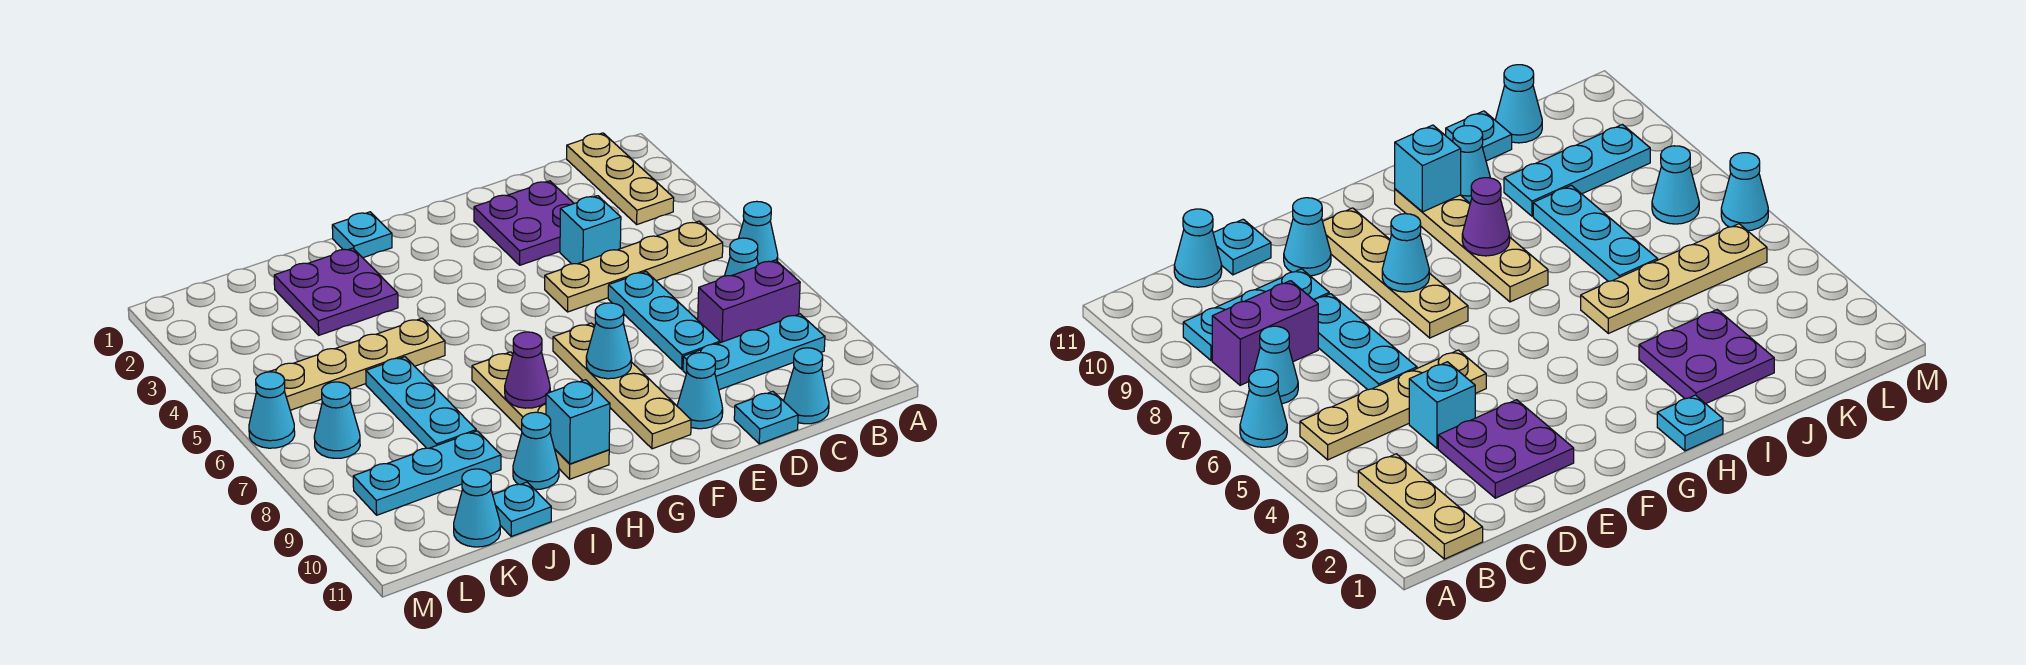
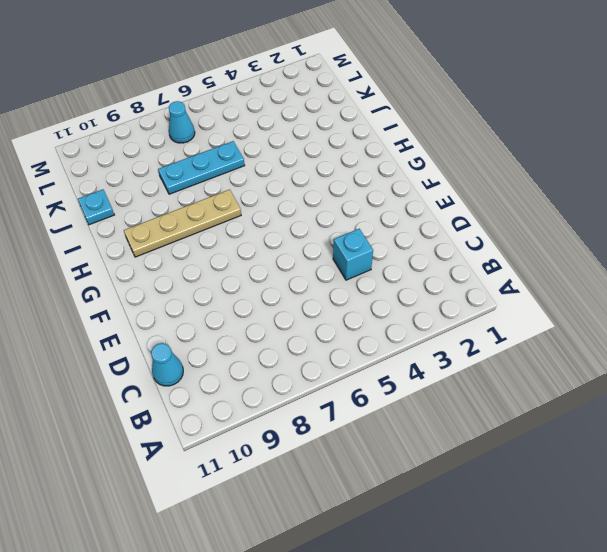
none -> cyan cone A6 level 1
none -> tan plate B1:B3 level 1
none -> tan plate B5:E5 level 1

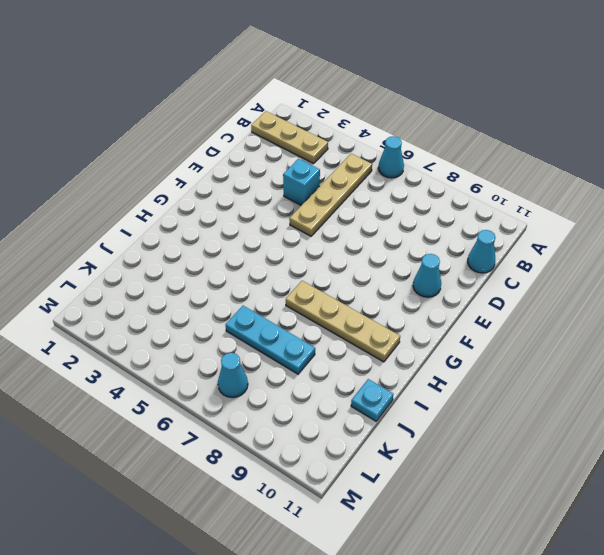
none -> cyan cone B7 level 1
none -> purple brick B8:C8 level 1
none -> cyan plate B9:D9 level 1

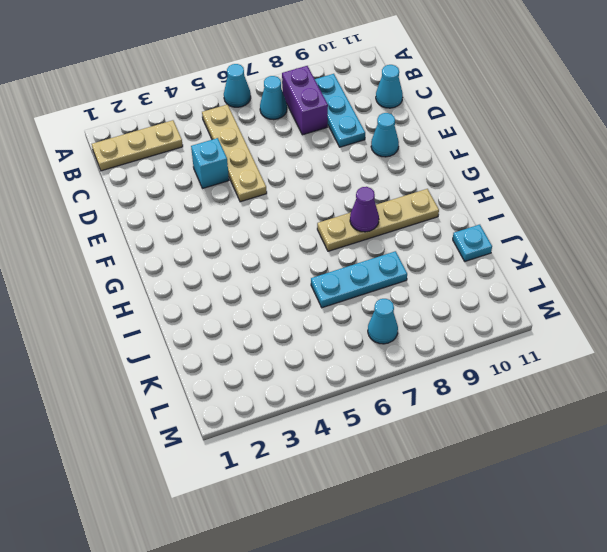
none -> purple plate D2:E3 level 1
none -> cyan plate D6:D8 level 1
none -> cyan plate D11 level 1

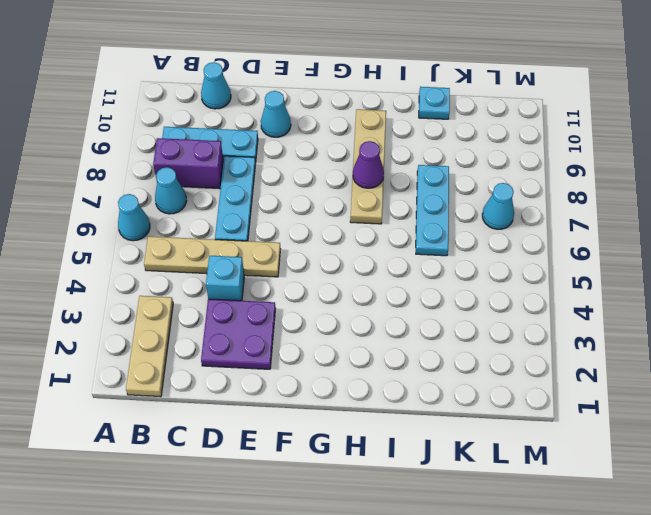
none -> cyan plate D11 level 1
none -> tan plate F7:F10 level 1
none -> cyan plate H1 level 1

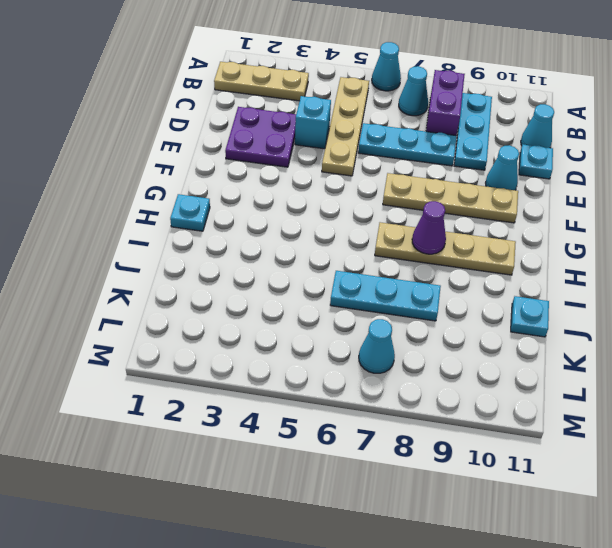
none -> purple plate I2:J3 level 1
none -> tan plate I5:L5 level 1
none -> cyan cone I10 level 1

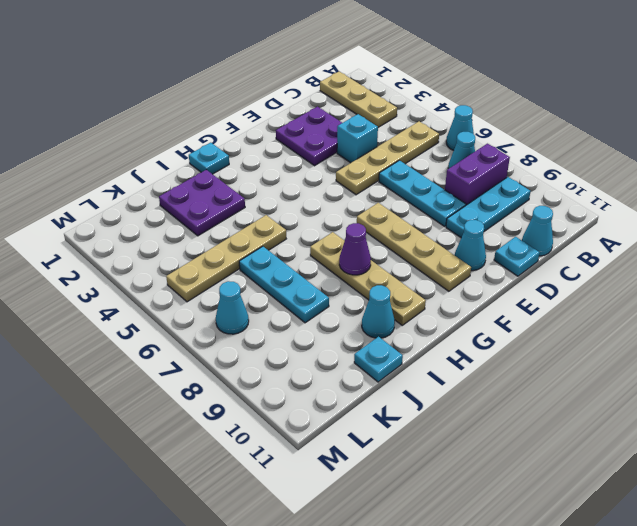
none -> cyan plate J9:L9 level 1
none -> cyan cone K11 level 1
none -> cyan cone M6 level 1

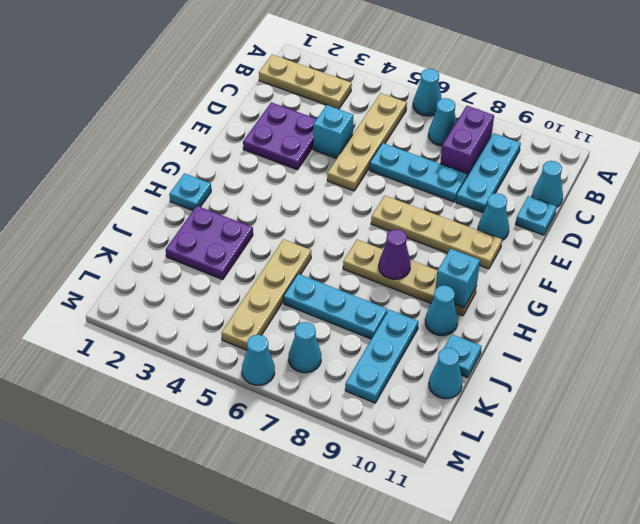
none -> cyan cone F8 level 2

